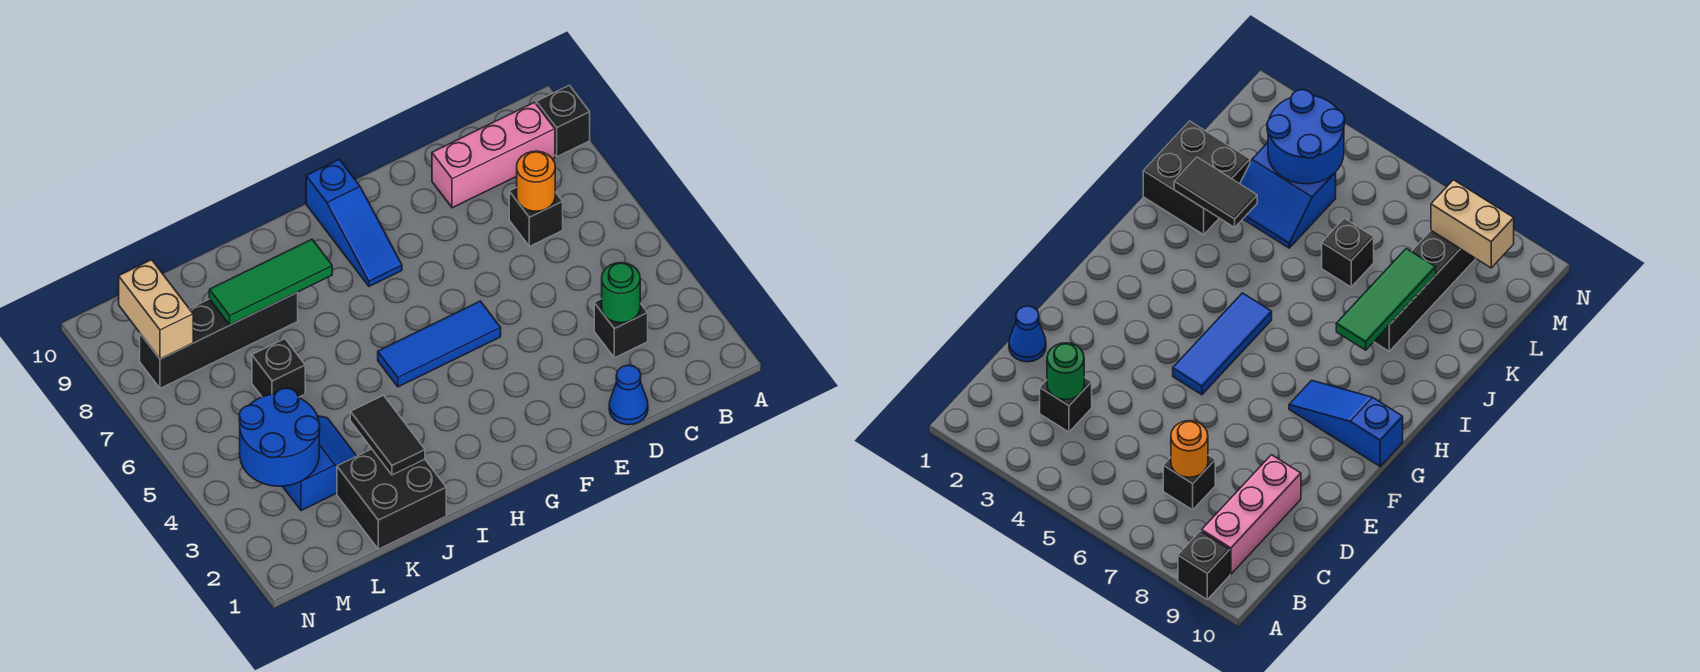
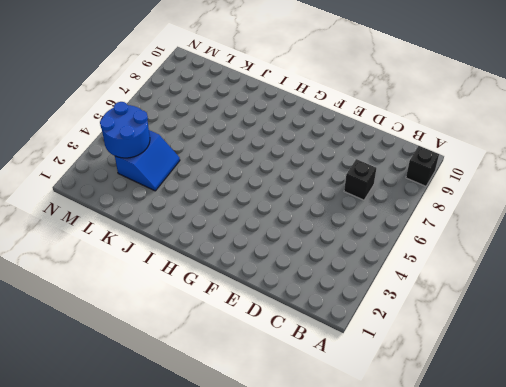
none -> pink brick B9:D9 level 1
none -> black brick C3 level 1
none -> blue cone D1 level 1

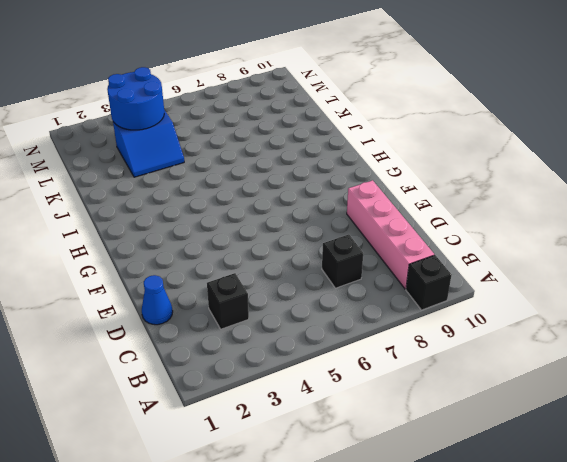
pink brick B9:E9 level 1 -> pink brick B9:D9 level 1
none -> blue tile F5:H5 level 1
none -> blue slope G8:G10 level 1 top 10
none -> black brick J1:K2 level 1

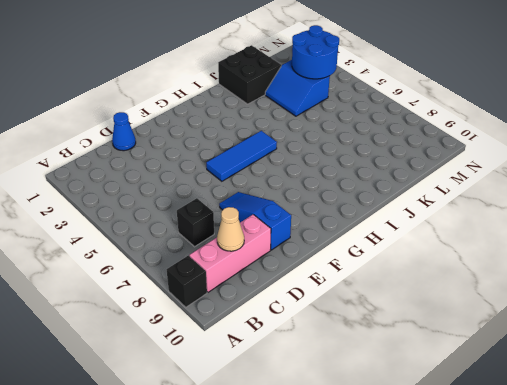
tan cone C9 level 2 -> none
blue slope E7:E9 level 1 top 9 -> blue slope G8:G10 level 1 top 10
none -> black brick C3 level 1
none -> black brick J8:M8 level 1
none -> black brick K6 level 1

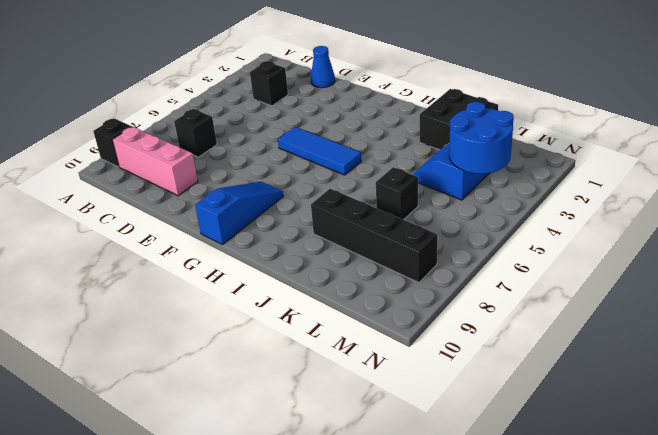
none -> green round brick C3 level 2
none -> orange round brick C7 level 2
none -> green tile I8:K8 level 2

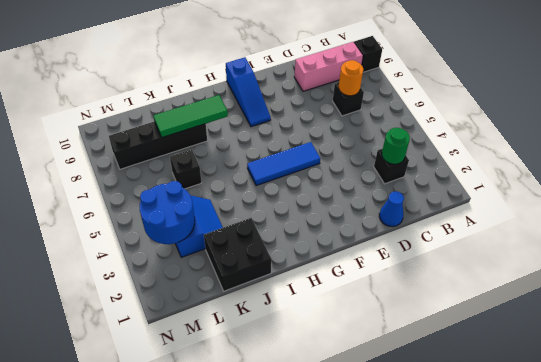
none -> black tile J2:J3 level 2
none -> tan brick M8:M9 level 2

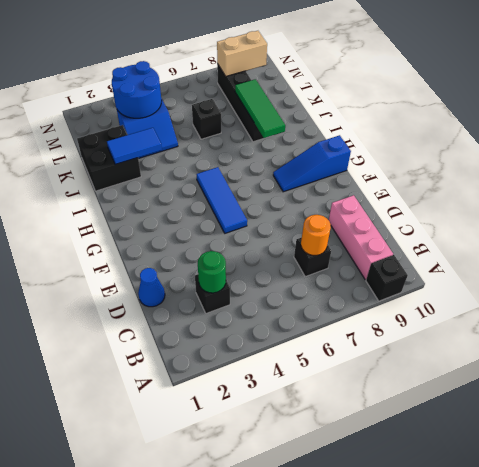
blue tile J2:J3 level 2 -> black tile J2:J3 level 2

